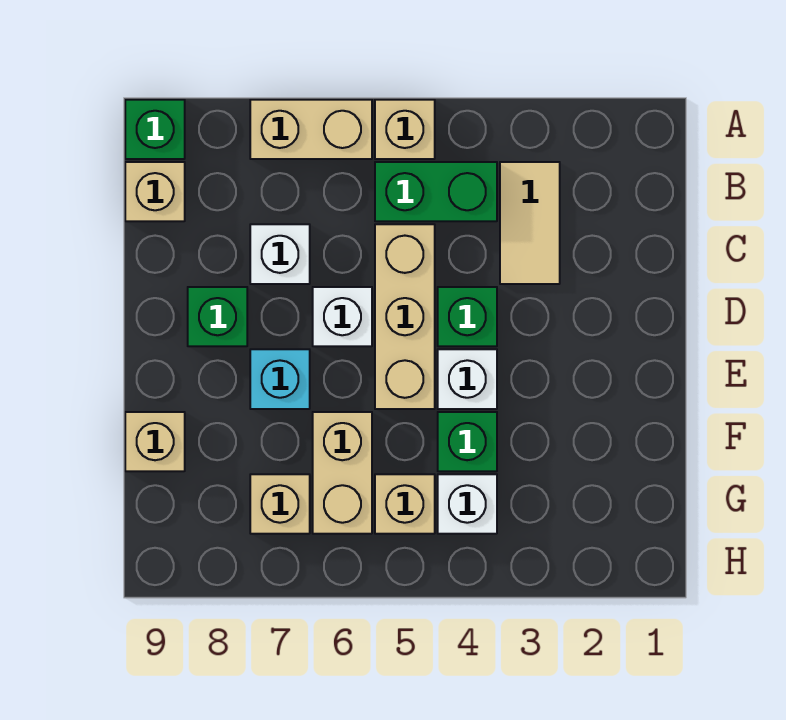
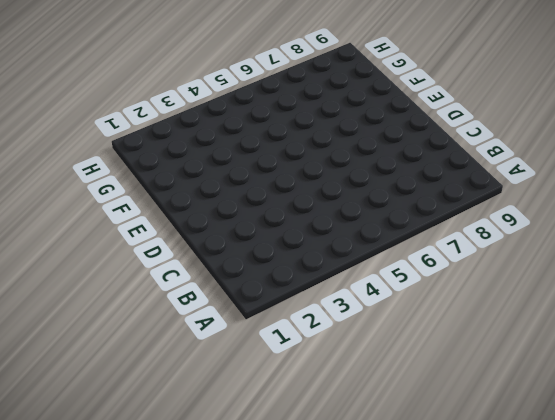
none -> tan brick A5 level 1
none -> tan brick A6:A7 level 1
none -> green brick A9 level 1

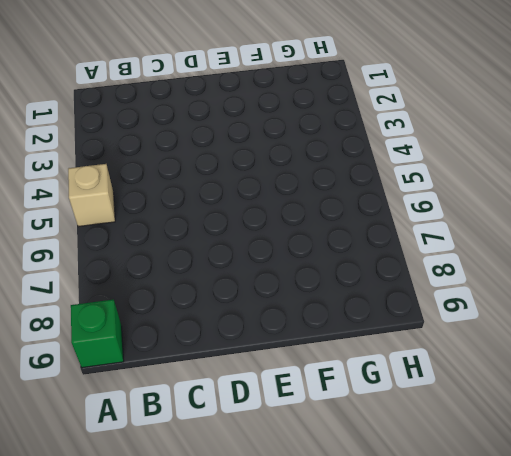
none -> tan brick A6:A7 level 1
none -> tan tile B3:C3 level 1
none -> green brick B4:B5 level 1

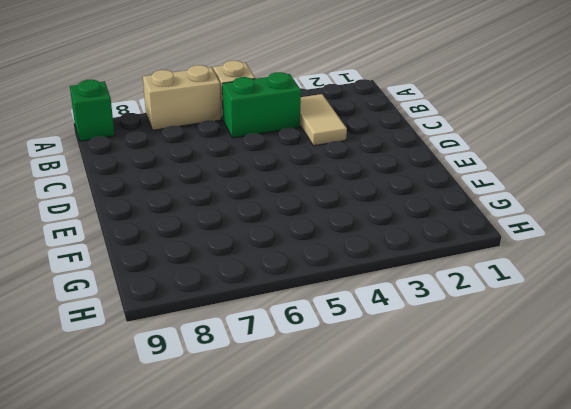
none -> tan brick B9 level 1
none -> tan brick C5:E5 level 1
none -> white brick C7 level 1

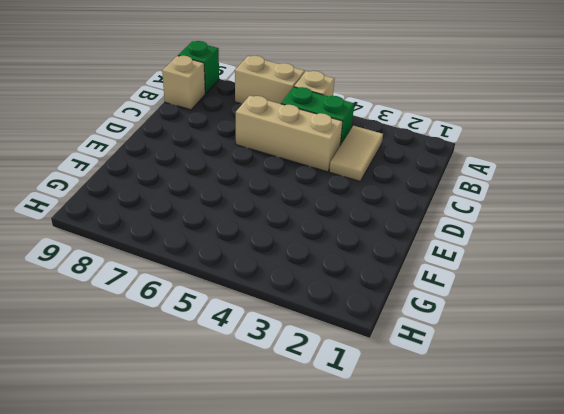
tan brick C4:C6 level 1 -> tan brick C5:E5 level 1
none -> white brick C7 level 1
none -> green brick D4 level 1
none -> white brick D6 level 1

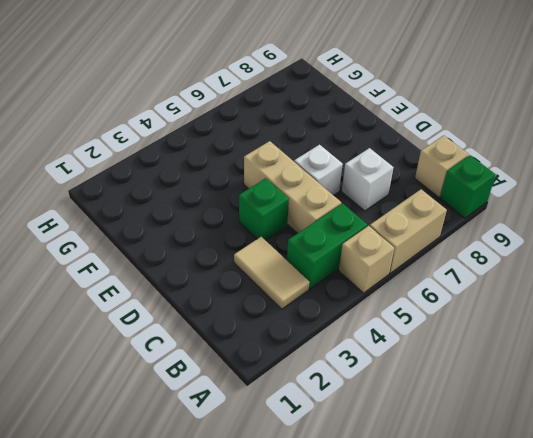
none -> green brick D8 level 1
none -> white brick E4 level 1
none -> cyan brick E7 level 1

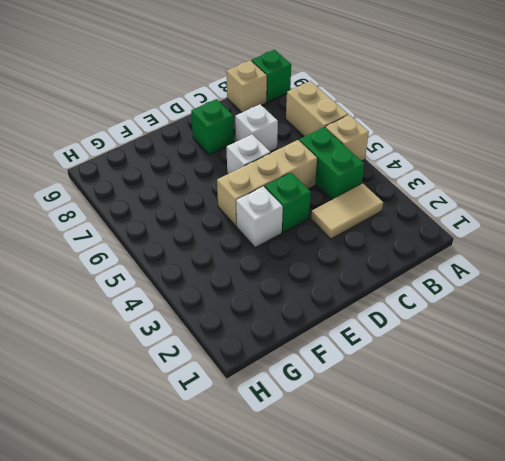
none -> cyan brick E7 level 1
none -> green brick F4 level 1
none -> tan brick F6:G6 level 1

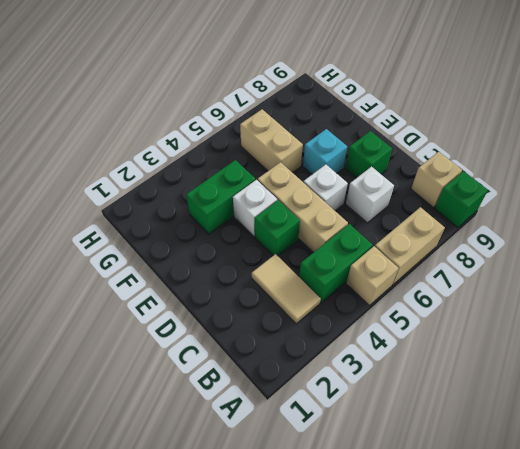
green brick F3:F4 level 1 -> green brick F4 level 1
none -> tan brick F9 level 1
none -> white brick G4 level 1
none -> tan brick G5 level 1

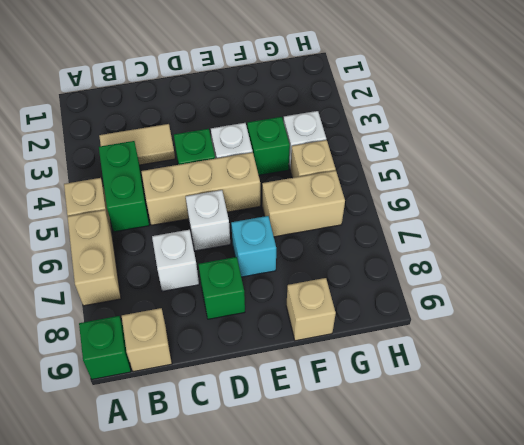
none -> tan brick G7 level 1

